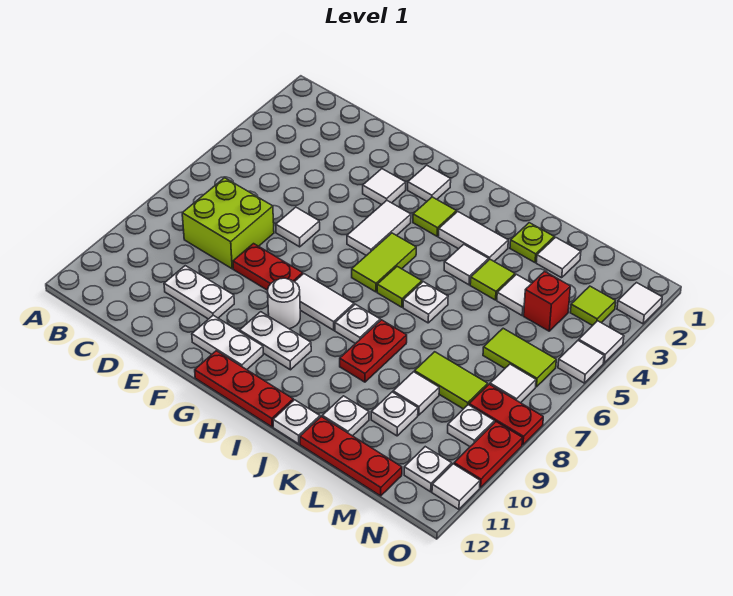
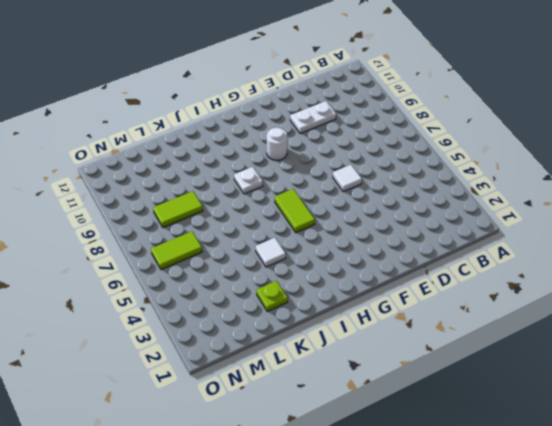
none -> lime brick C7:D8 level 1
none -> red plate E8:F8 level 1
none -> white tile F3 level 1
none -> white plate F11:G11 level 1

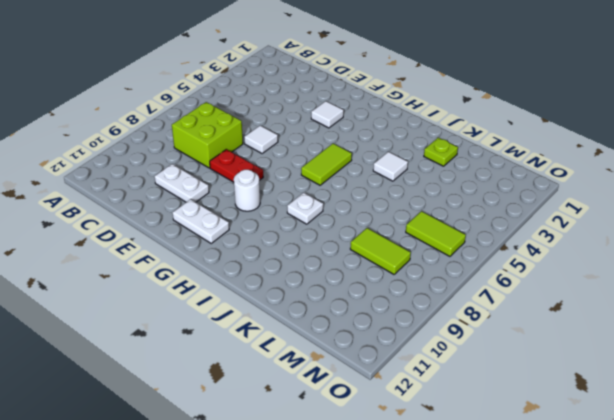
none -> white tile G2 level 1
none -> white tile G4:G5 level 1
none -> white tile G8:H8 level 1
none -> white plate G10:H10 level 1

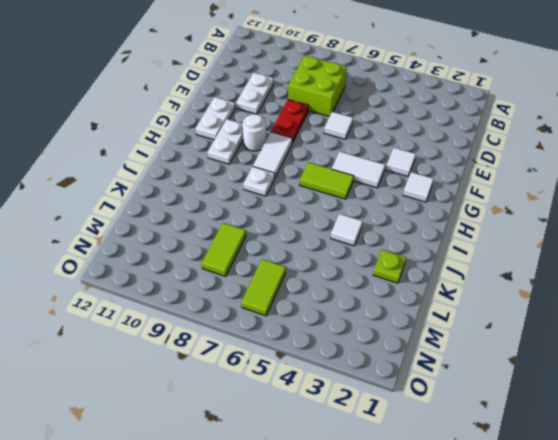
none -> red plate G12:I12 level 1
none -> lime tile H3 level 1
none -> white tile I3:J3 level 1
none -> lime tile I6 level 1

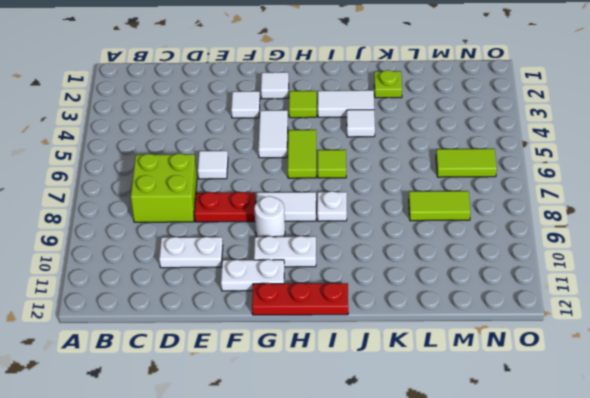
none -> white plate J6 level 1
none -> red plate J8:J9 level 1
none -> white plate J12 level 1
none -> lime tile K4 level 1

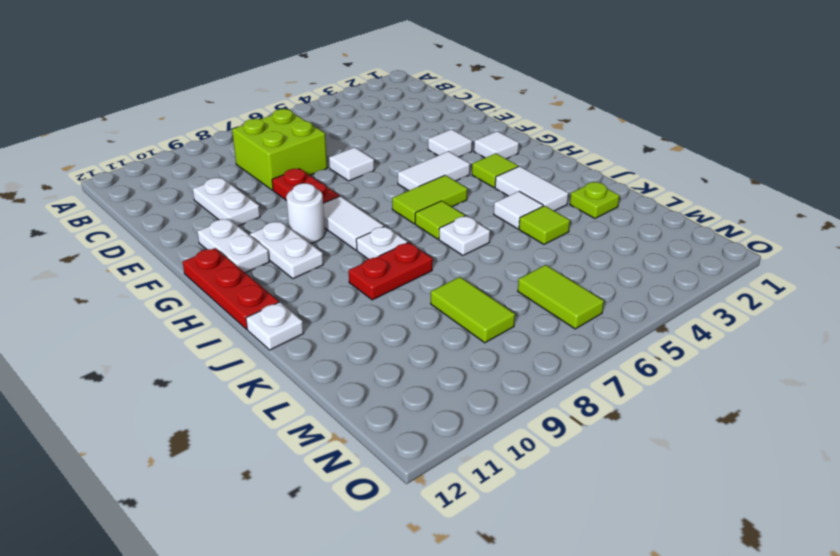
none -> white plate K11 level 1
none -> red plate K12:M12 level 1
none -> white tile L2 level 1
none -> white tile L4 level 1

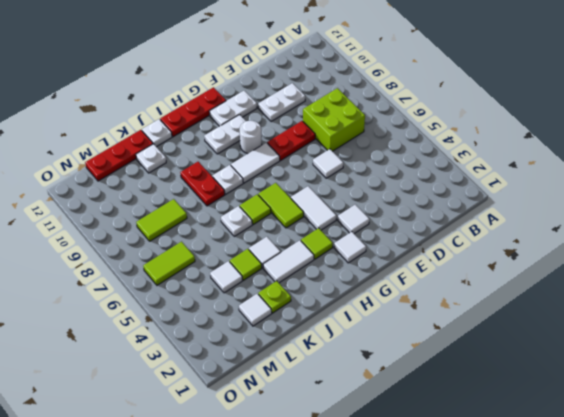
none -> white tile L9 level 1
none -> white plate L10 level 1
none -> red brick M4 level 1
none -> lime tile N3 level 1

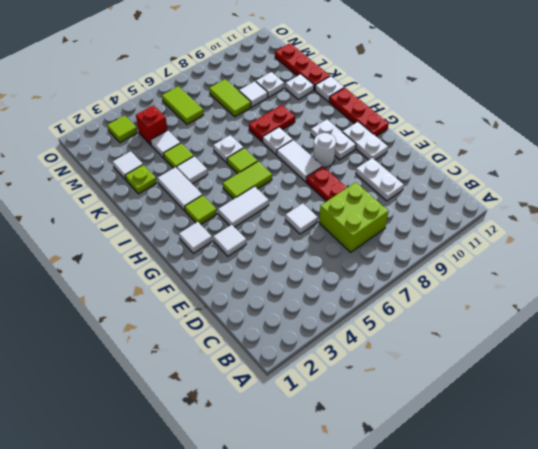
none -> white tile N7 level 1
none -> red plate N8:O8 level 1
none -> white plate N9 level 1
none -> white plate N11 level 1

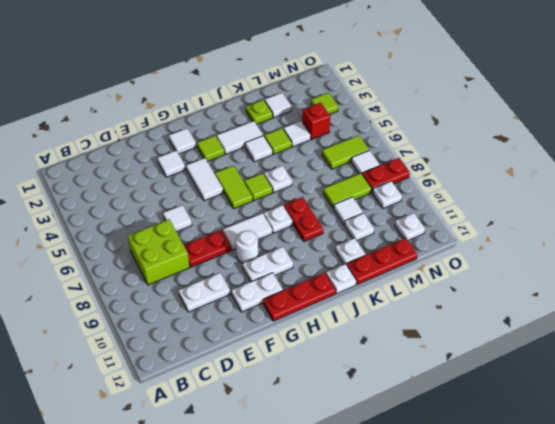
none -> white tile O2 level 1
none -> white tile O4 level 1
none -> white tile O5 level 1
none -> red plate O9:O10 level 1

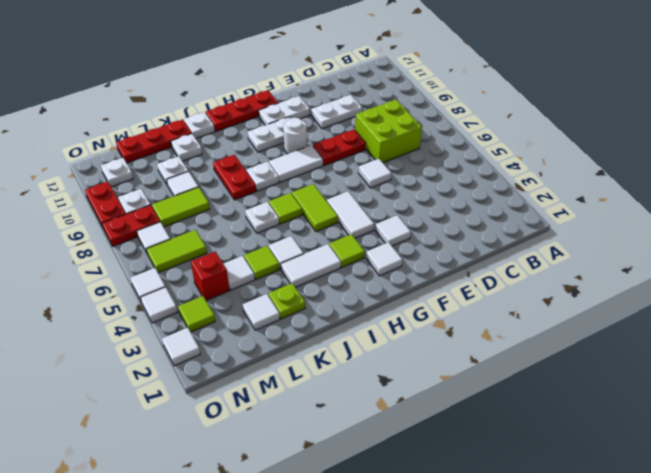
none -> white tile O11 level 1

